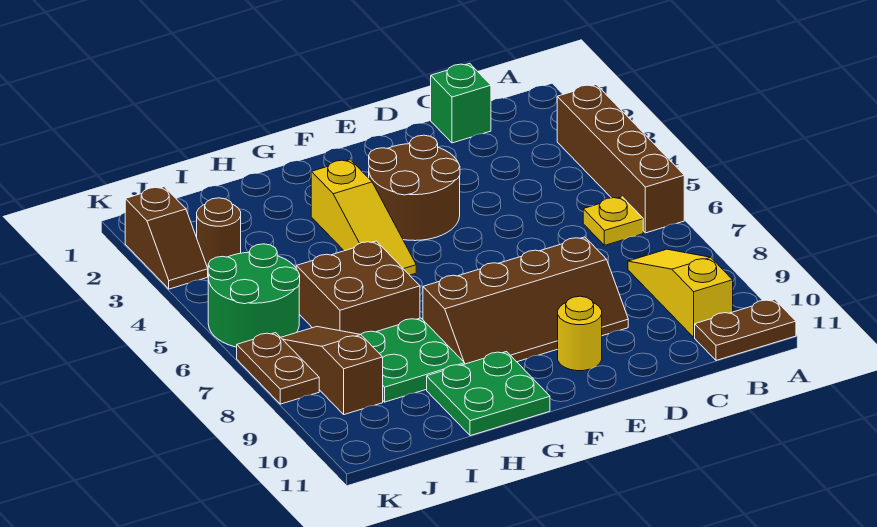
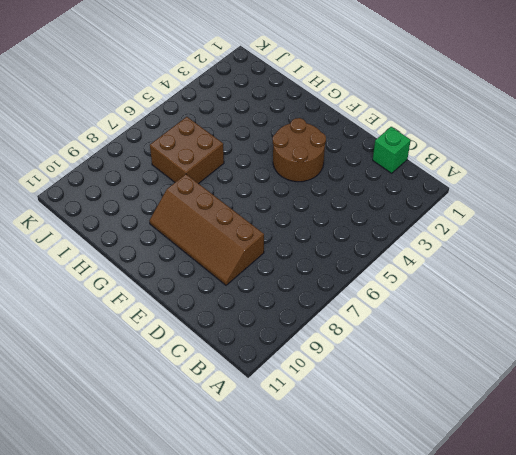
none -> brown brick A3:A6 level 1
none -> brown plate A11:B11 level 1
none -> yellow plate B6 level 1

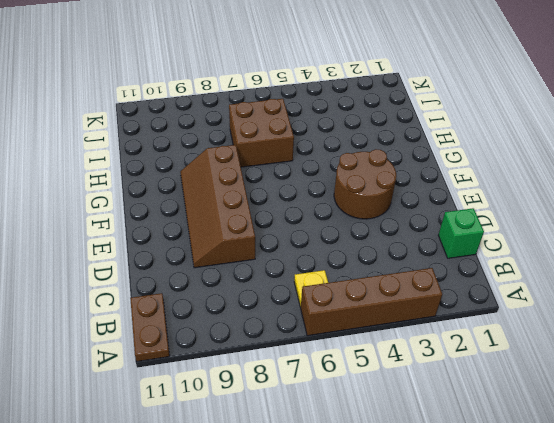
none -> yellow slope B8:B10 level 1 top 10
none -> yellow round brick E10 level 1
none -> yellow slope G3:G5 level 1 top 3

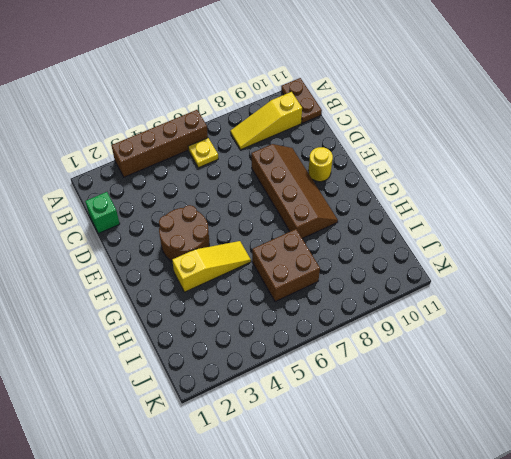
none -> green plate G10:H11 level 1
none -> green plate H8:I9 level 1
none -> brown round brick J3 level 1

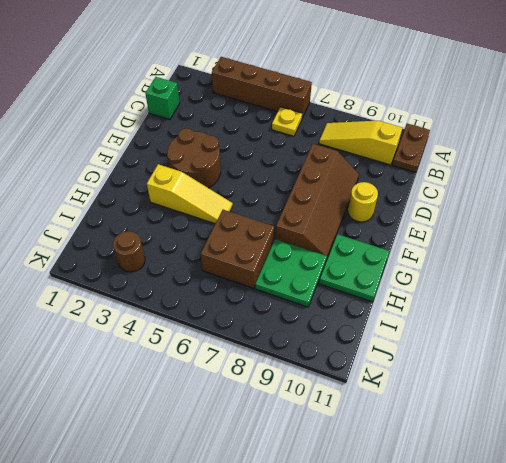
none -> green round brick J5:K6 level 1
none -> brown slope J7:J9 level 1 top 9
none -> brown slope K2:K3 level 1 top 2

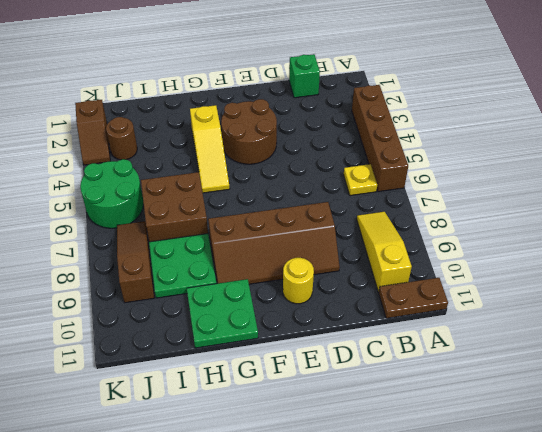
none -> brown plate K7:K8 level 1

